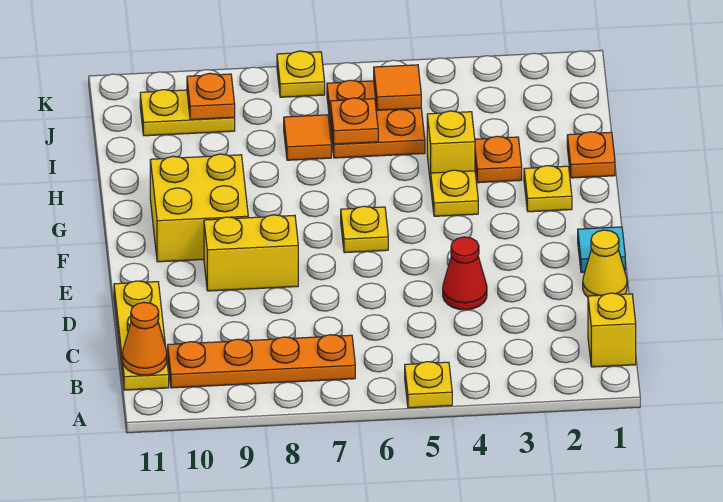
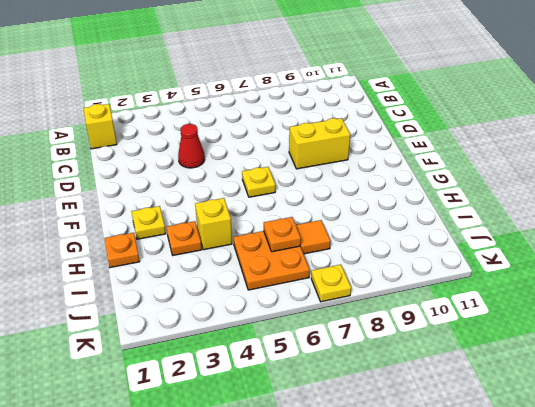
none -> yellow plate A5 level 1
none -> orange plate B7:B10 level 1
none -> yellow plate B11:D11 level 1

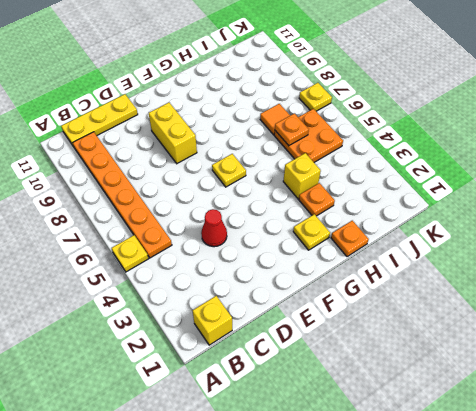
orange plate B5:B10 level 1 -> orange plate B7:B10 level 1
none -> yellow cone D1 level 1
none -> cyan tile E1 level 1
none -> yellow brick F9:G10 level 1

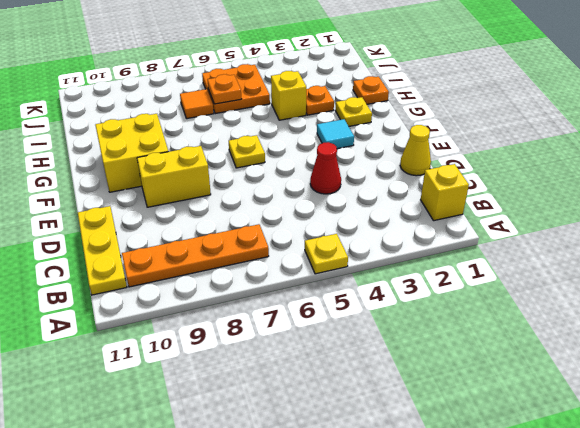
cyan tile F3 level 1 -> cyan tile E1 level 1
none -> yellow plate G4 level 1
none -> yellow plate J9:J10 level 1
none -> yellow plate K7 level 1

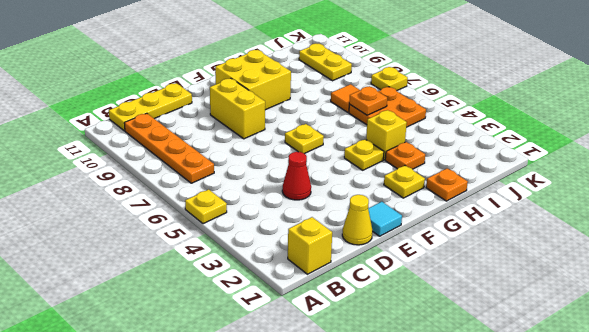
none -> orange cone B11 level 2
none -> orange tile J5 level 2
none -> orange plate J9 level 2

